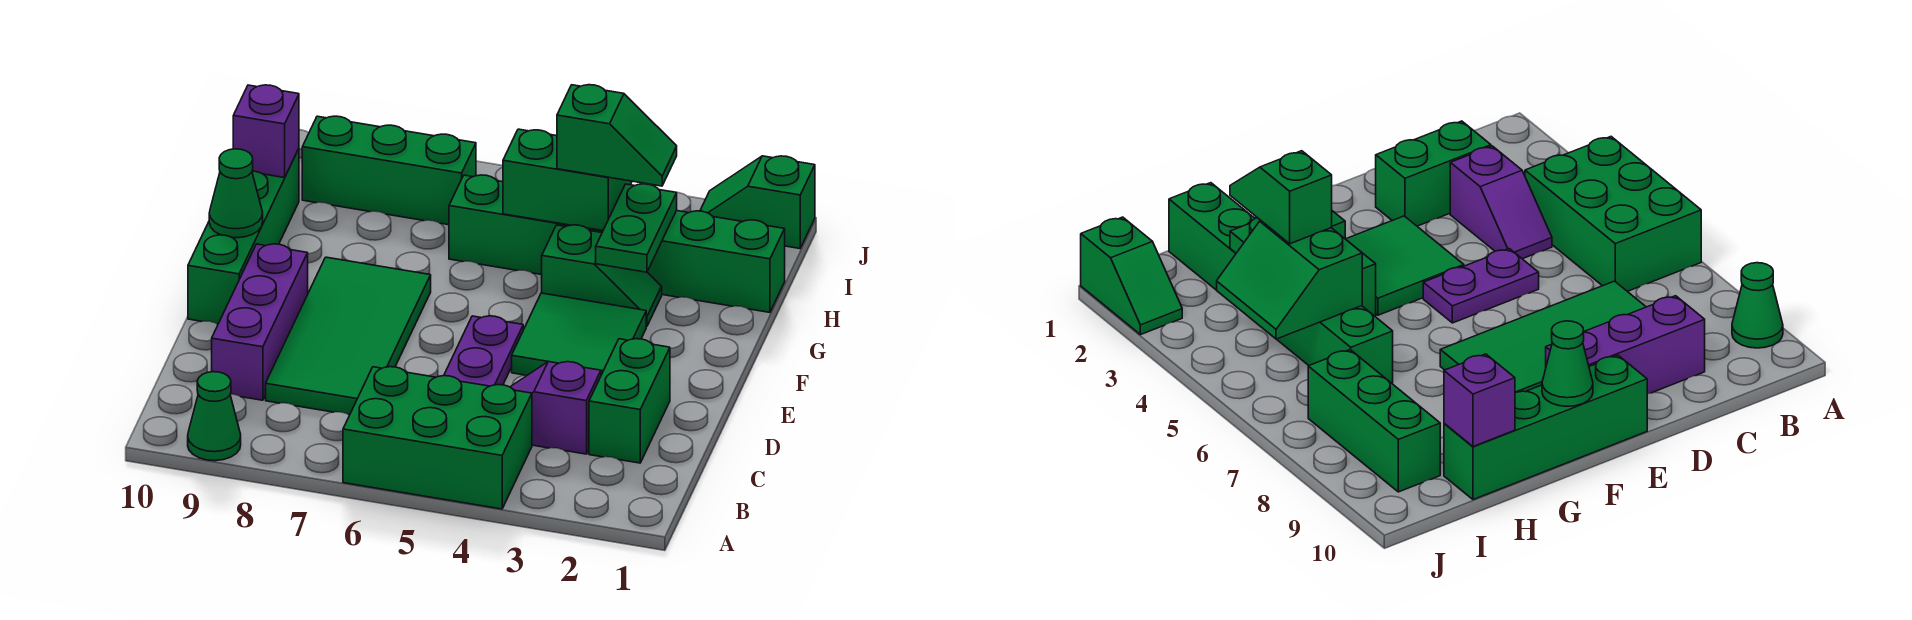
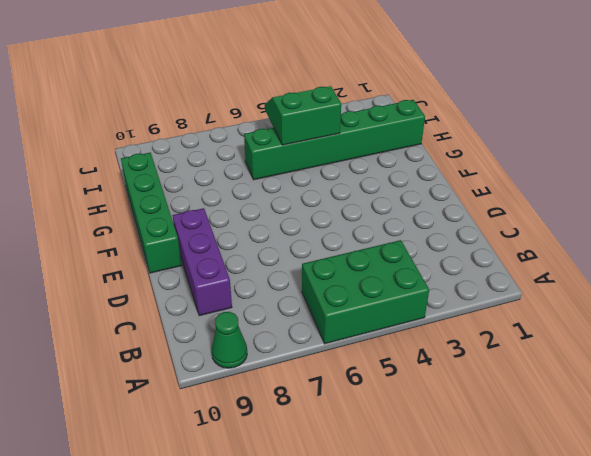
none -> green brick C2:D2 level 1
none -> purple slope C3:C4 level 1 top 3
none -> green tile C7:F8 level 1

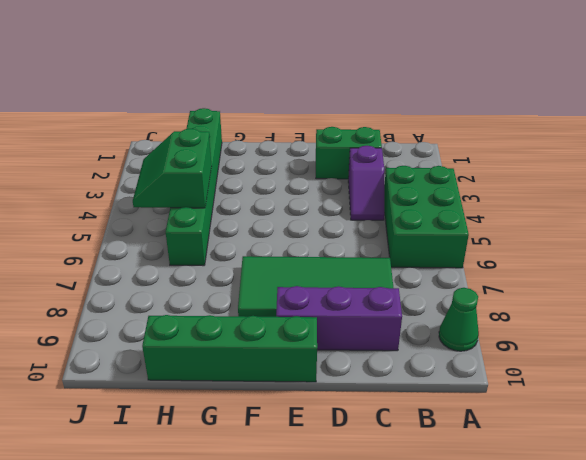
none -> purple plate D5:E5 level 1
none -> green tile E3:F4 level 1
none -> green slope G3:G4 level 1 top 4

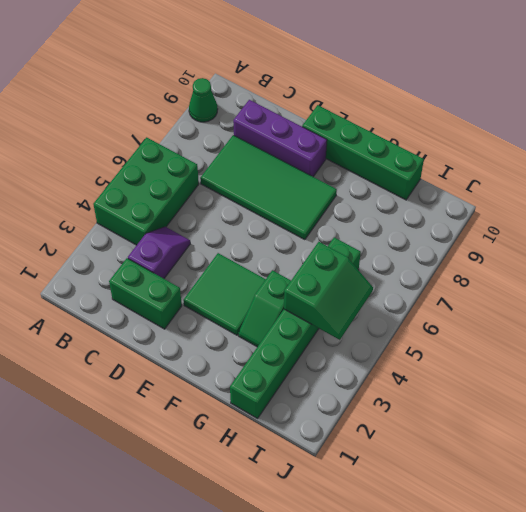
none -> purple plate D5:E5 level 1
none -> green brick I7:I9 level 1
none -> green slope J1:J2 level 1 top 1

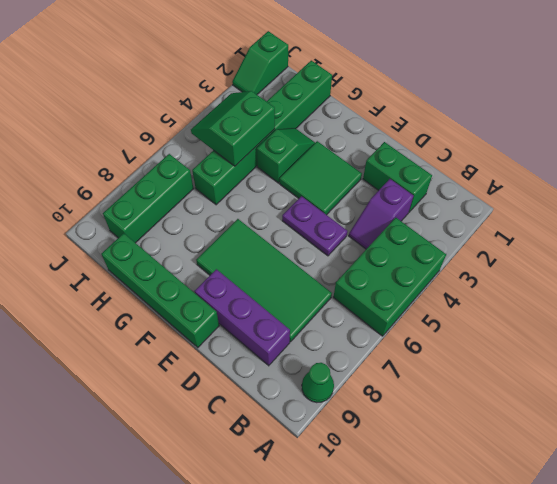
none -> green cone F10 level 2
none -> green plate G3:H3 level 2
none -> purple brick H10 level 2

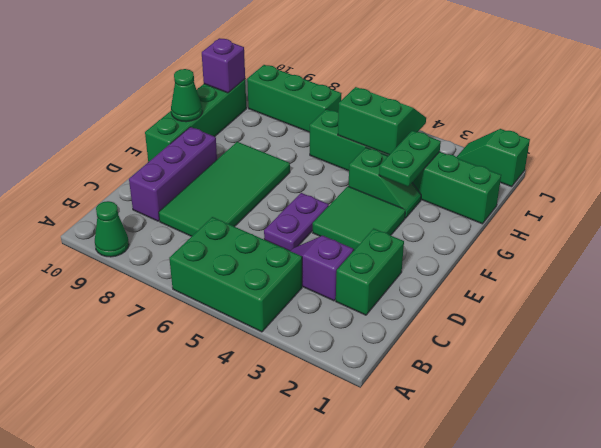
none -> green slope H3:H4 level 3 top 4

